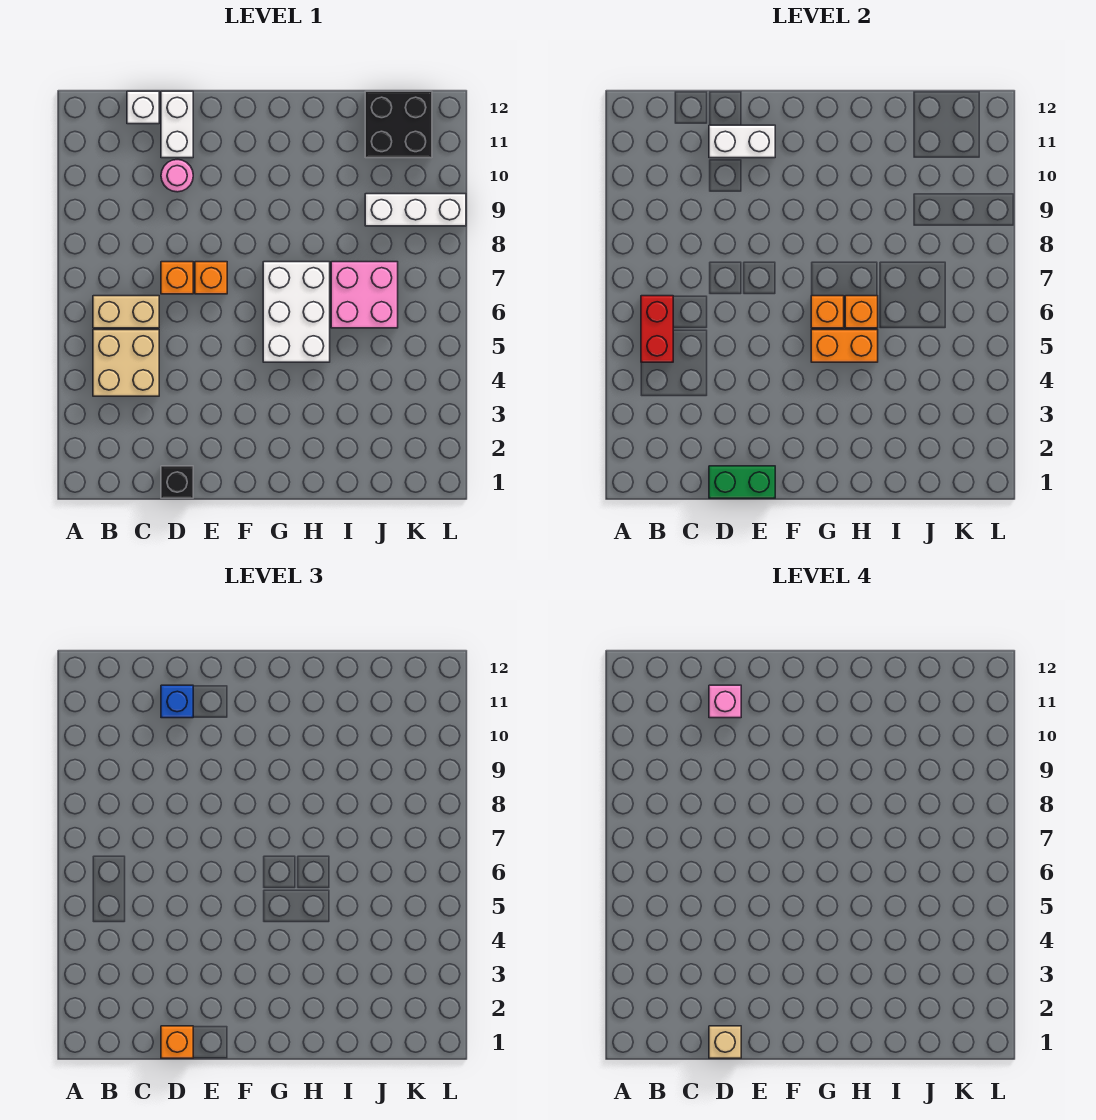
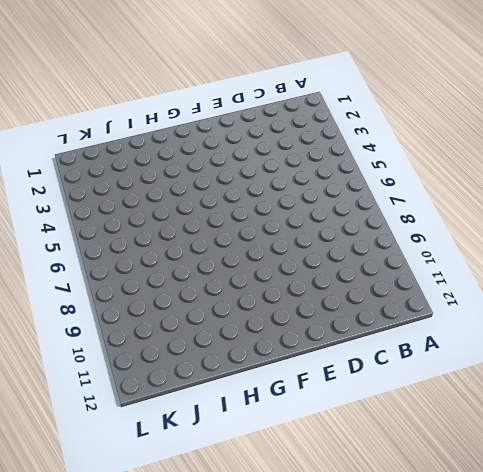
none -> tan brick B4:C5 level 1
none -> tan brick B6:C6 level 1
none -> white brick C12 level 1

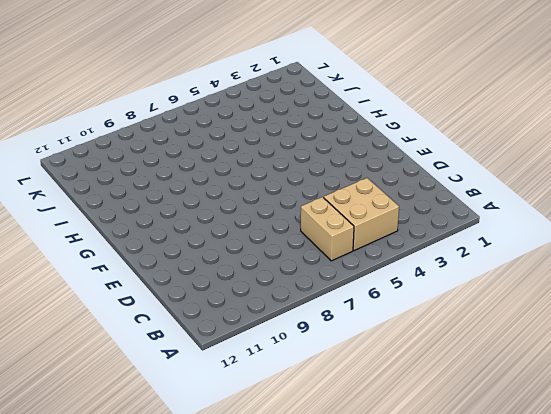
none -> white brick C12 level 1
none -> black brick D1 level 1
none -> orange brick D7 level 1

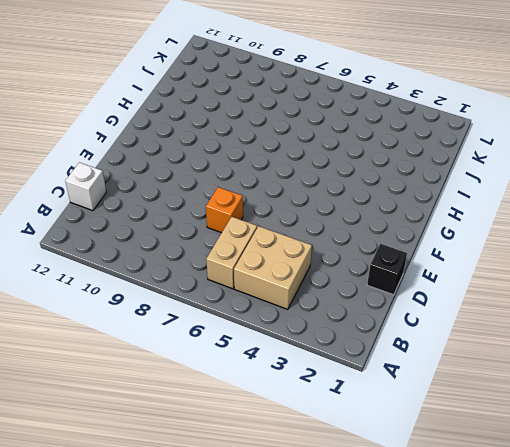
none -> pink round brick D10 level 1
none -> white brick D11:D12 level 1
none -> orange brick E7 level 1

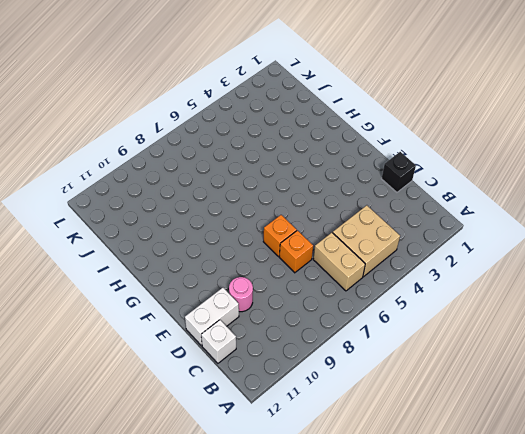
none -> white brick G5:H7 level 1
none -> pink brick I6:J7 level 1
none -> white brick J9:L9 level 1

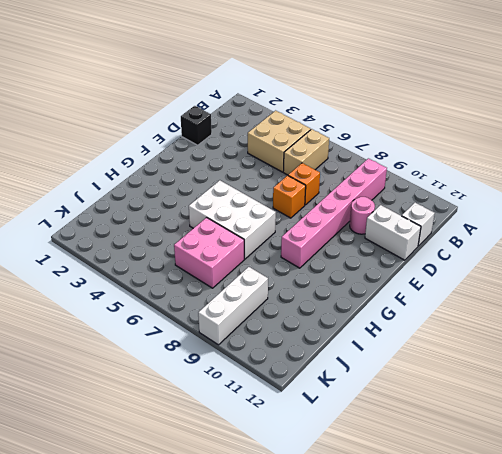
pink brick B9:G9 level 1 -> none
none -> black brick J11:K12 level 1
none -> red brick B5:B6 level 2
none -> green brick D1:E1 level 2

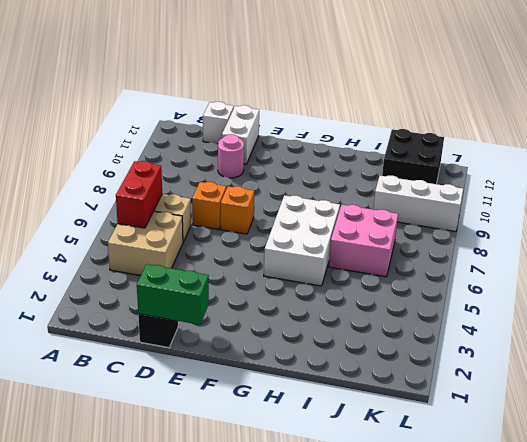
none -> white brick D11:E11 level 2
none -> orange brick G5:H5 level 2
none -> orange brick G6 level 2

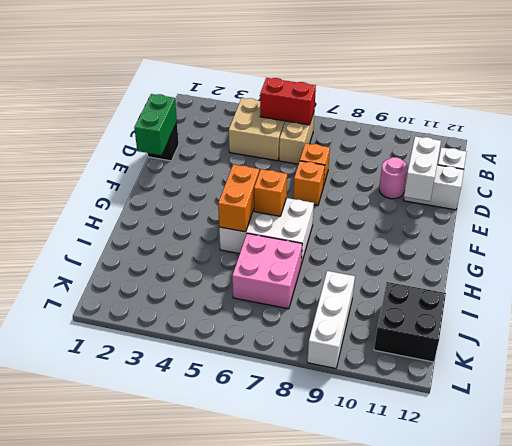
none -> orange brick H6 level 2
none -> orange brick D1 level 3
none -> blue brick D11 level 3

